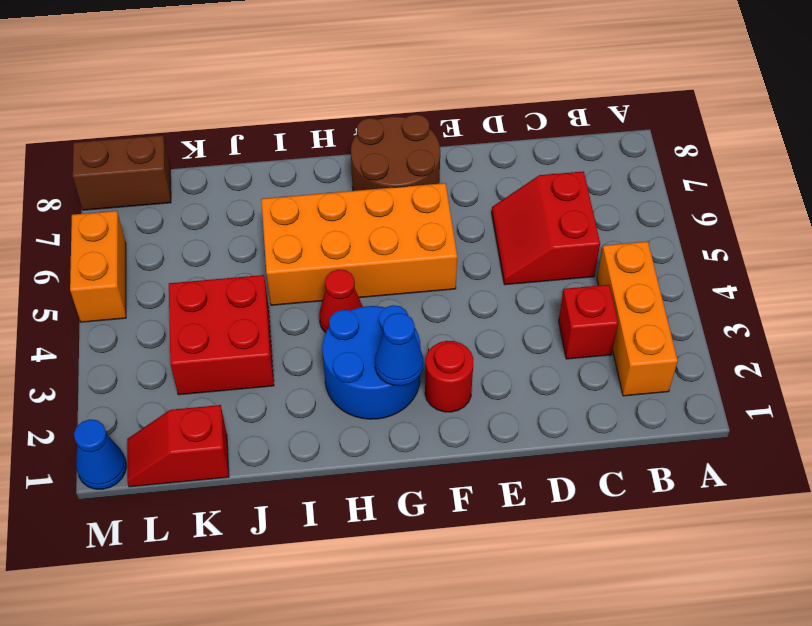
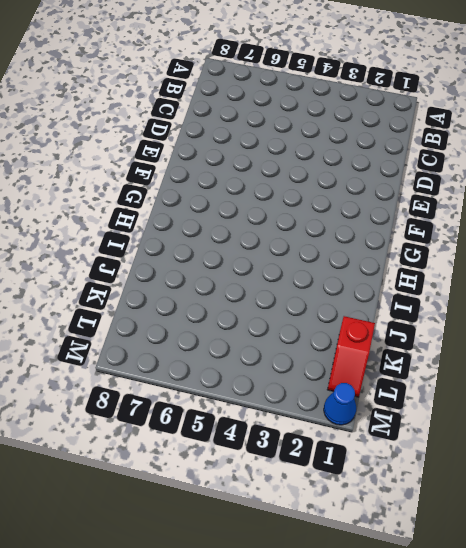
none -> orange brick B2:B4 level 1
none -> red brick C3 level 1
none -> red slope C5:D6 level 1 top C

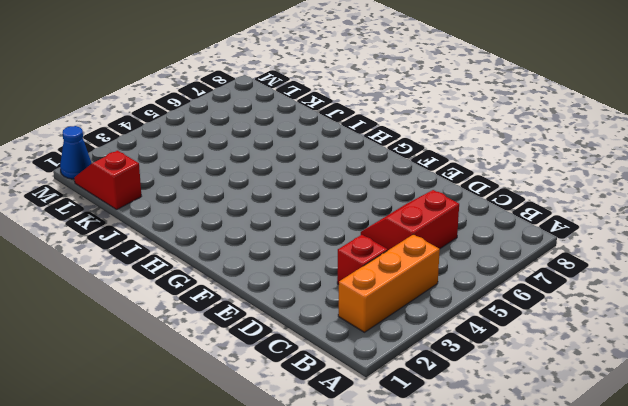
none -> red round brick F2 level 1
none -> orange brick F5:I6 level 1
none -> brown round brick F7:G8 level 1

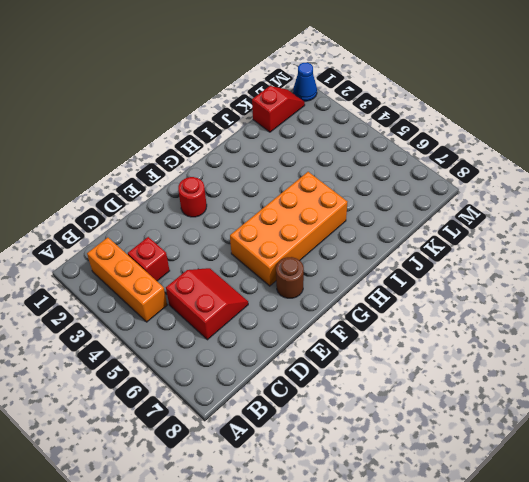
brown round brick F7 level 1 -> brown round brick F7:G8 level 1
none -> blue round brick G2:H3 level 1
none -> red cone H4 level 1
none -> red brick J3:K4 level 1

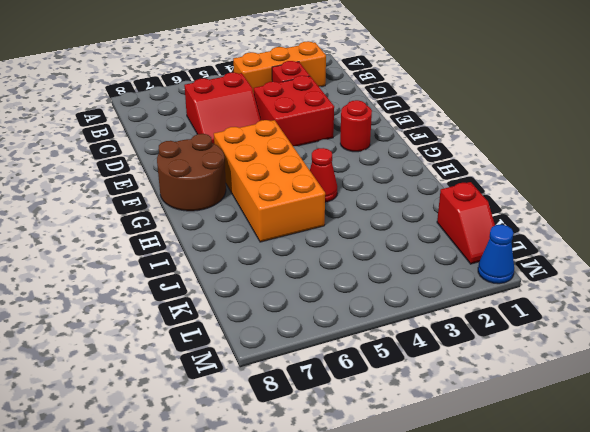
red brick D3:E4 level 1 -> red brick J3:K4 level 1
none -> blue round brick G2:H3 level 1
none -> brown brick L8:M8 level 1
none -> orange brick M5:M6 level 1

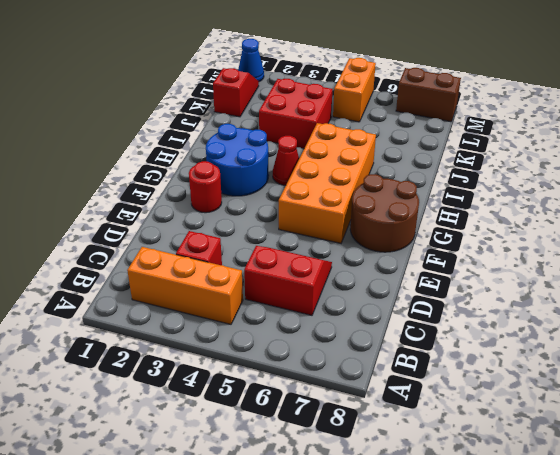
orange brick L5:M5 level 1 -> orange brick M5:M6 level 1
brown brick M7:M8 level 1 -> brown brick L8:M8 level 1
none -> blue cone G2 level 2

